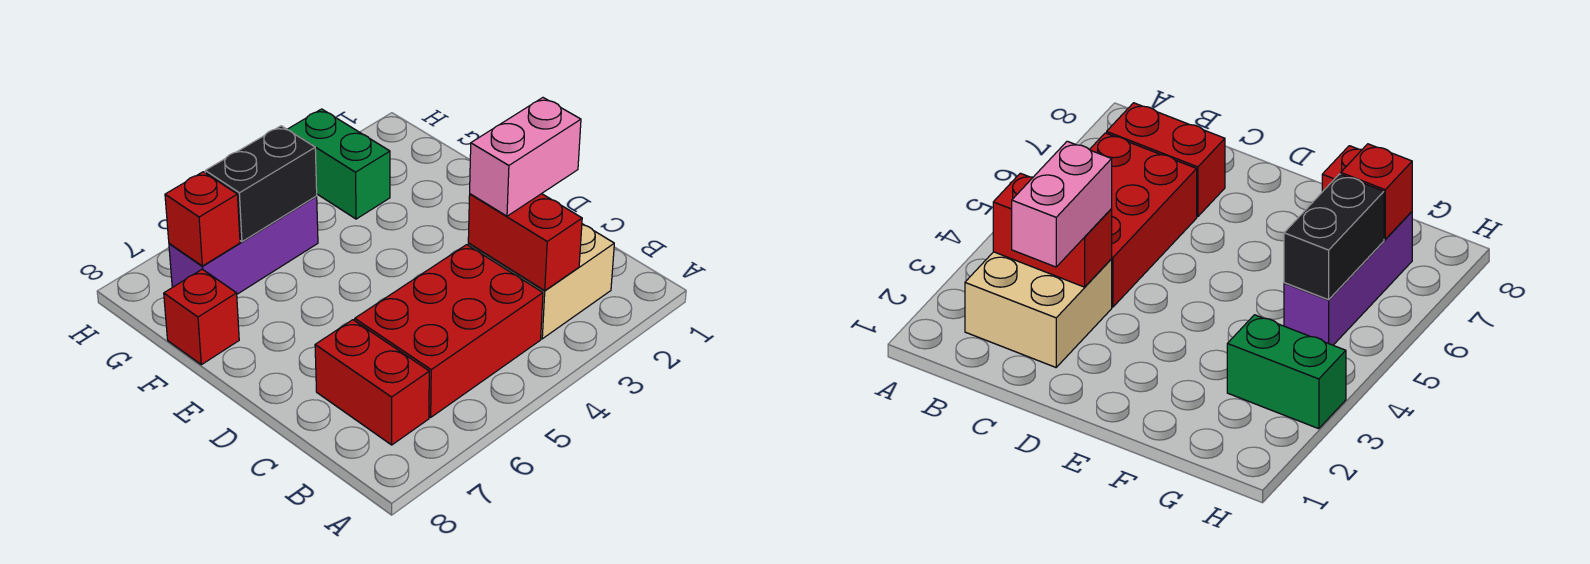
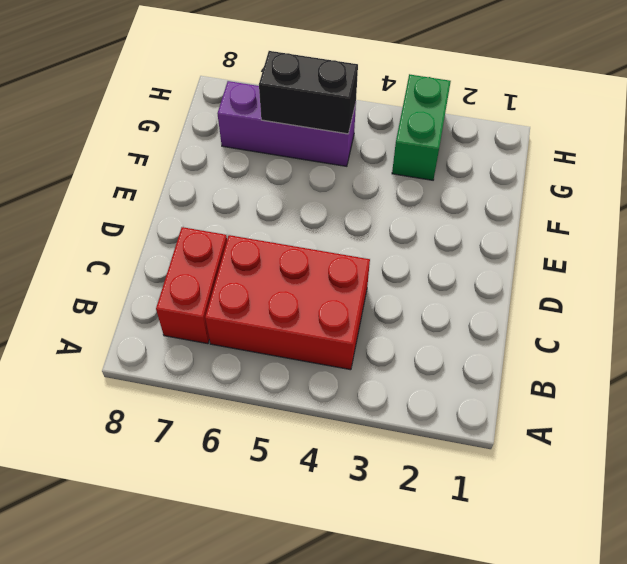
none -> tan brick B2:C3 level 1
none -> red brick F8 level 1

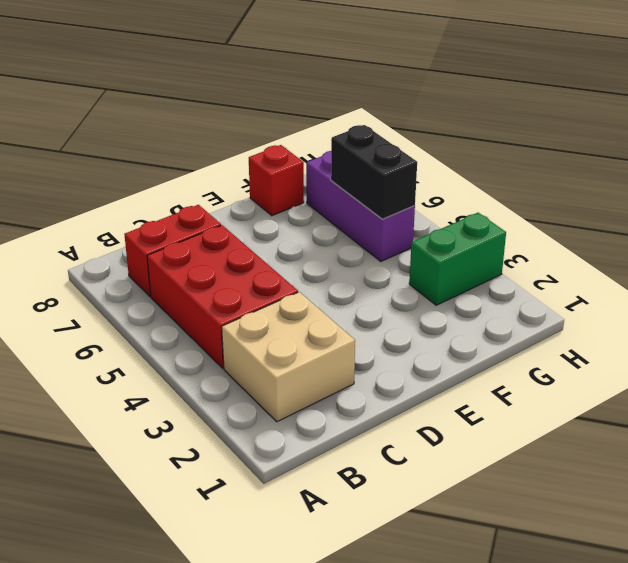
none -> red brick B3:C3 level 2
none -> red brick G7 level 2

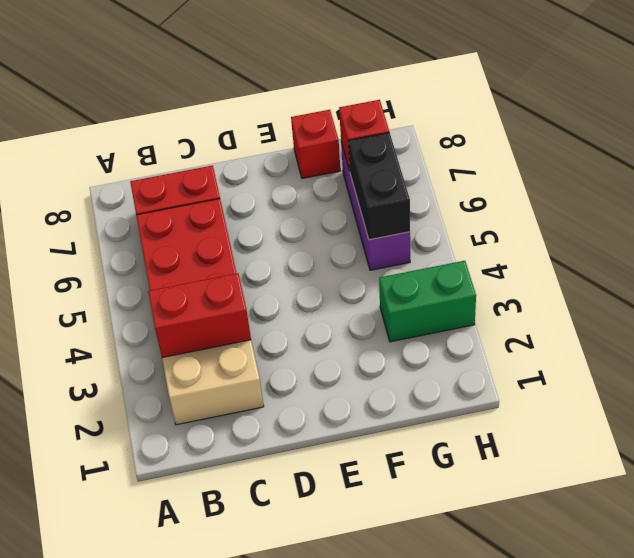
none -> pink brick C2:C3 level 3

